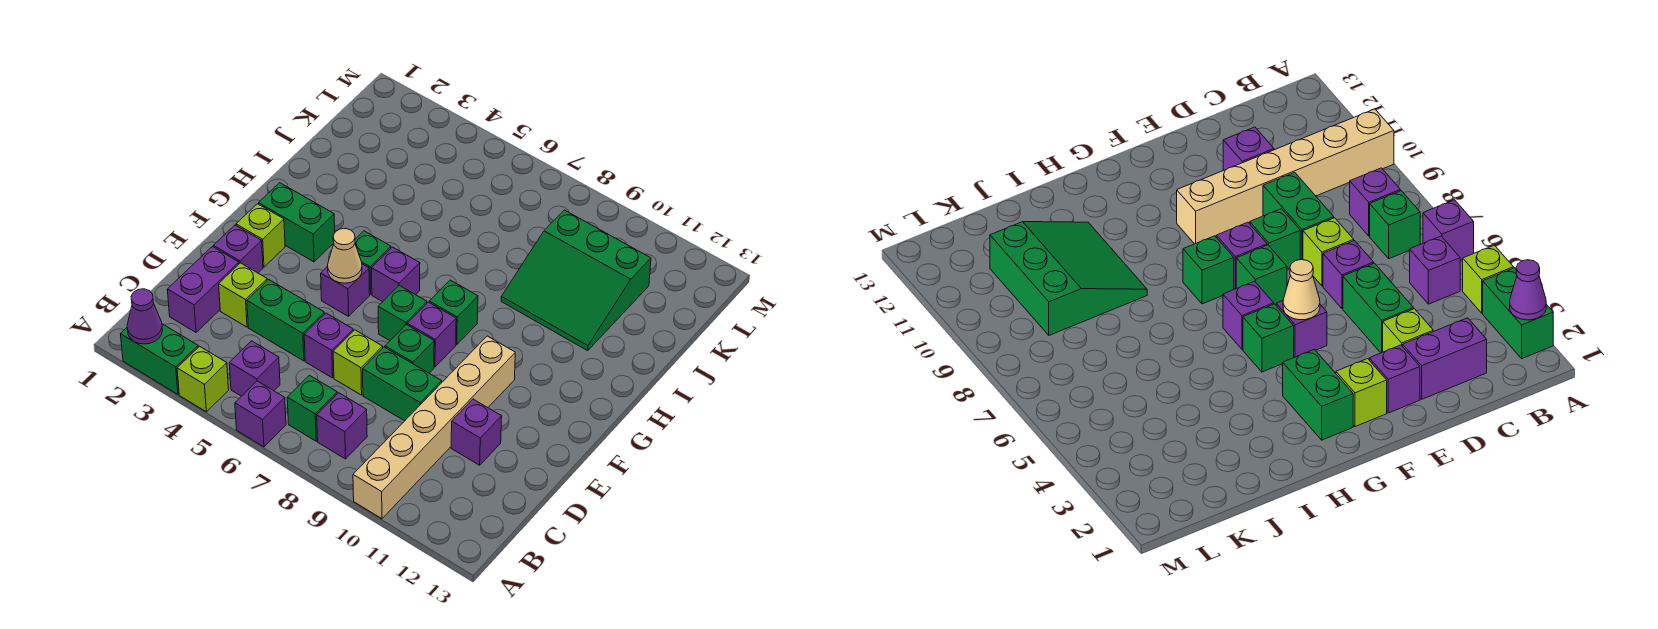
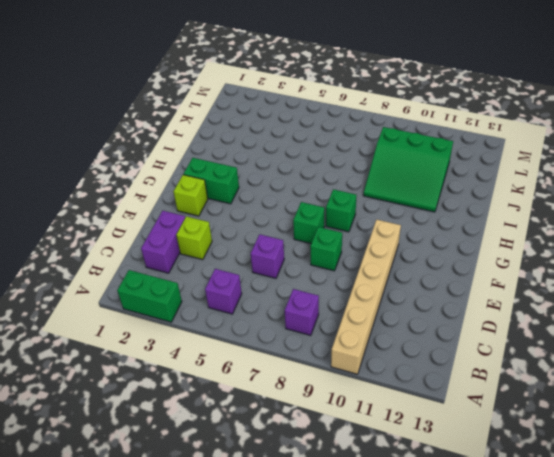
none -> lime brick A4 level 1
none -> purple brick A6 level 1
none -> green brick B7 level 1

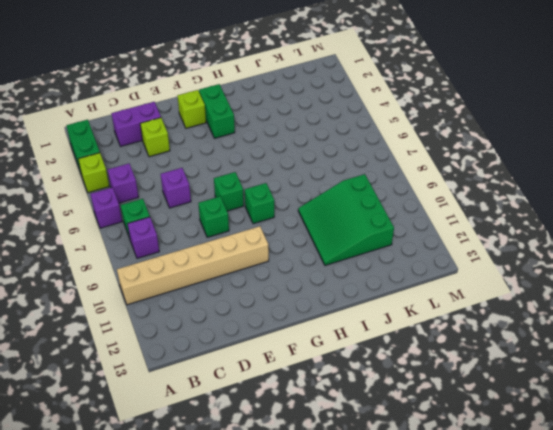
none -> green brick D4:D5 level 1
none -> lime brick D7 level 1
none -> green brick D8:D9 level 1

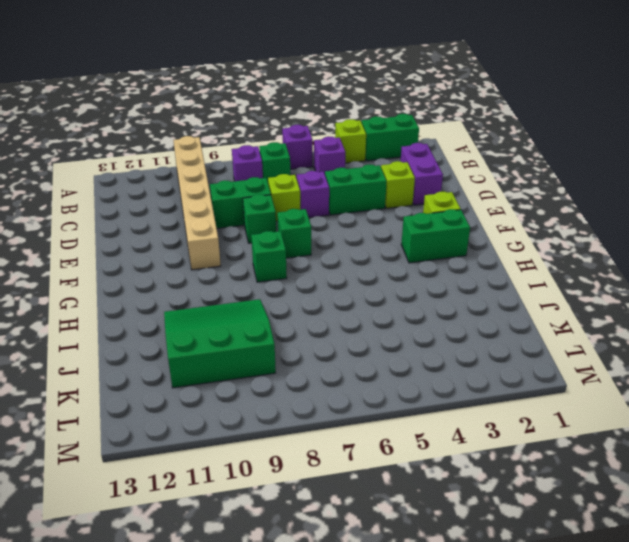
none -> purple brick D11 level 1
none -> purple brick E2 level 1
none -> purple brick F5 level 1

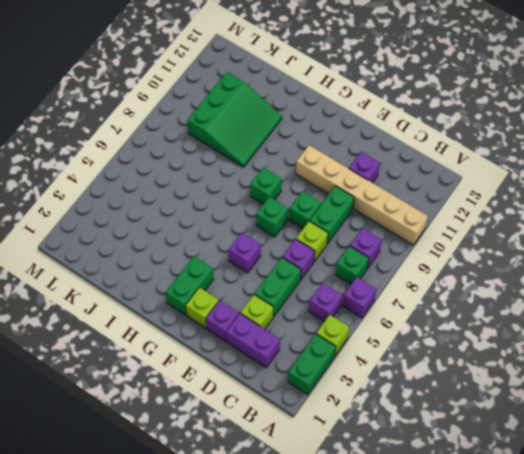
none -> purple brick F8 level 1
none -> green brick G5 level 1
none -> purple brick G6 level 1

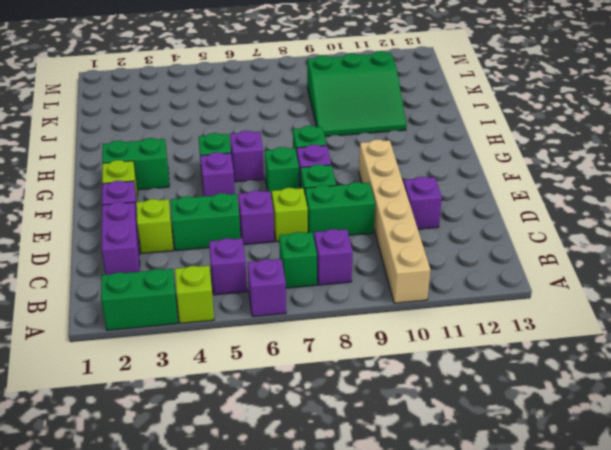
none -> purple cone A2 level 2
none -> tan cone F5 level 2

